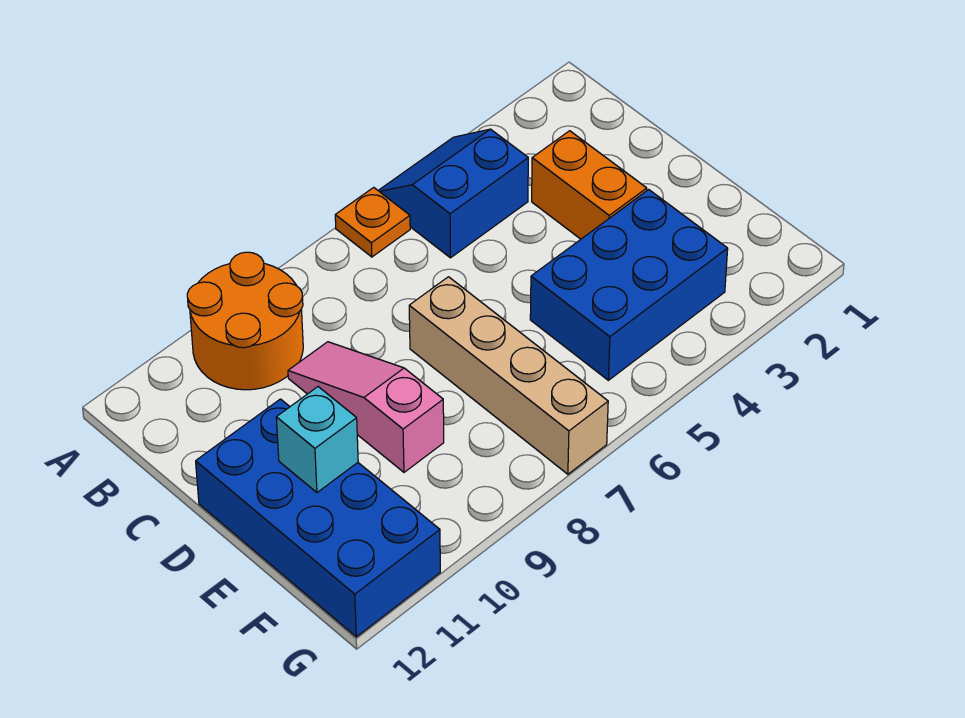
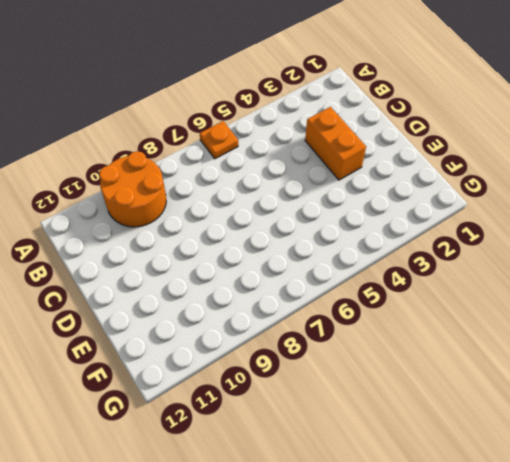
none -> blue slope A4:B5 level 1 top B
none -> pink slope C9:E9 level 1 top E

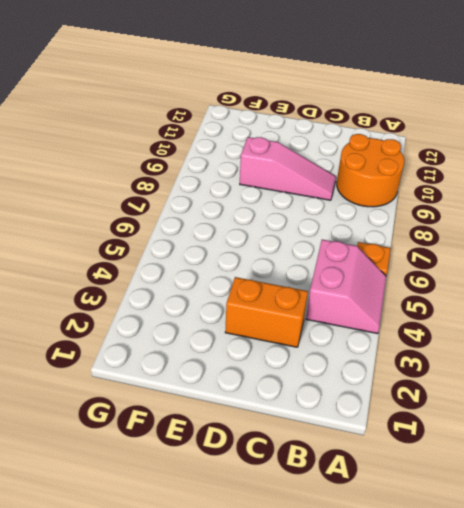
pink slope A4:B5 level 1 top B -> blue slope A4:B5 level 1 top B
none -> tan brick D7:G7 level 1
none -> blue brick D11:G12 level 1

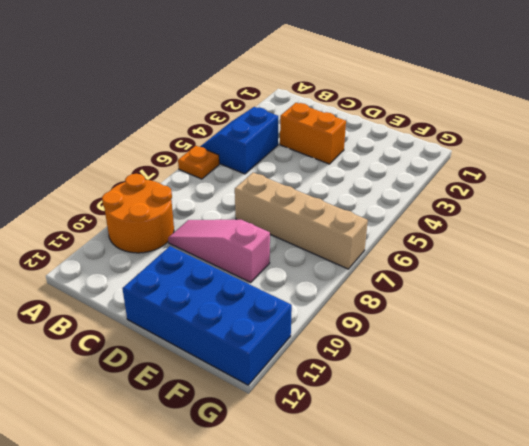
none -> blue brick E3:F5 level 1
none -> cyan brick E11 level 2

